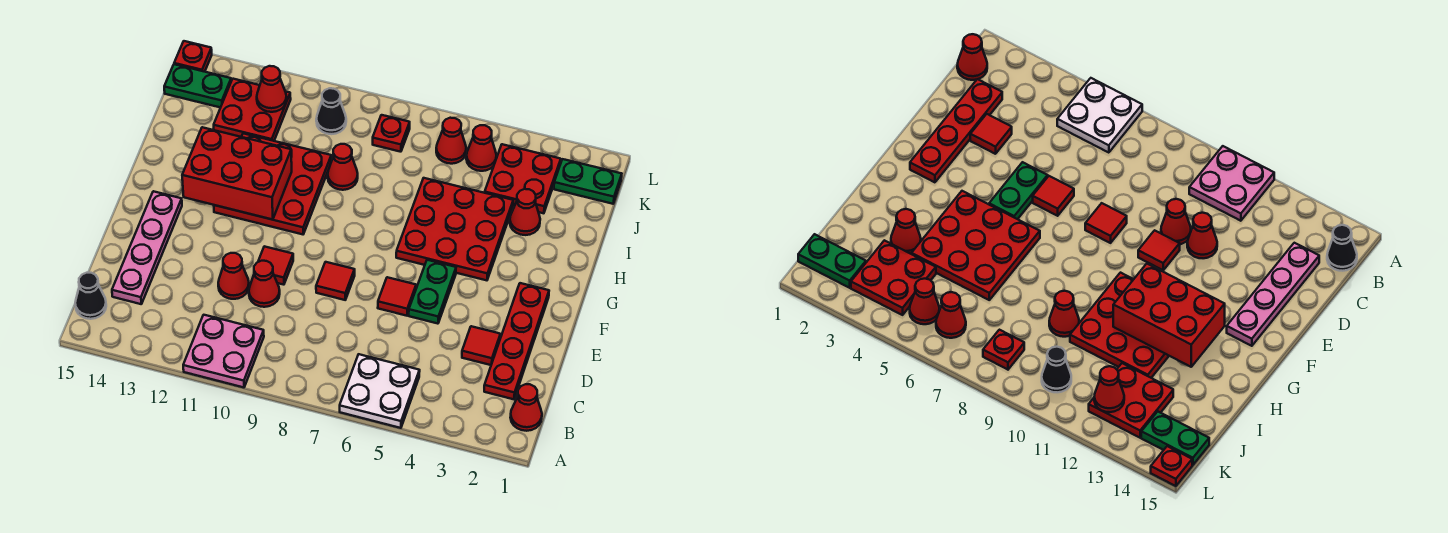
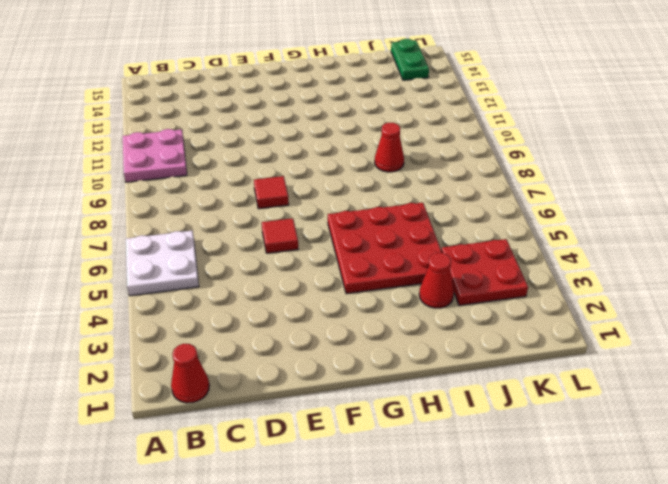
none -> black cone B15 level 1
none -> red plate C2:F2 level 1
none -> pink plate C14:F14 level 1

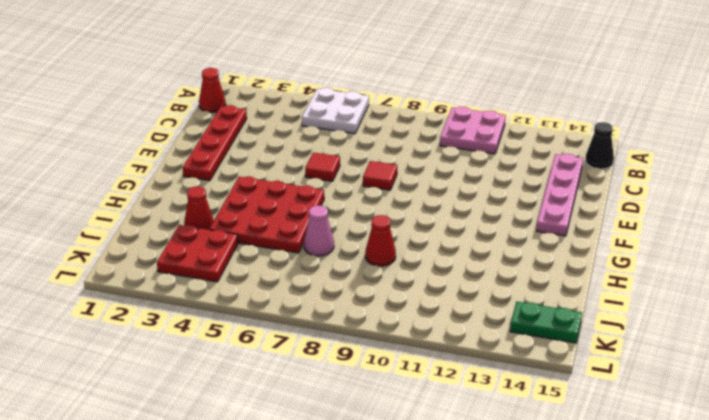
pink cone I7 level 1 -> none
none -> red tile D3 level 1
none -> red cone D10 level 1
none -> red cone D11 level 1

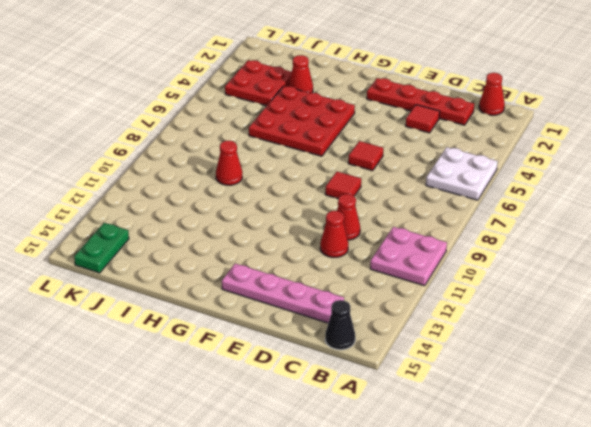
none -> green plate E5:F5 level 1
none -> red tile E10 level 1
none -> red plate G10:I12 level 1

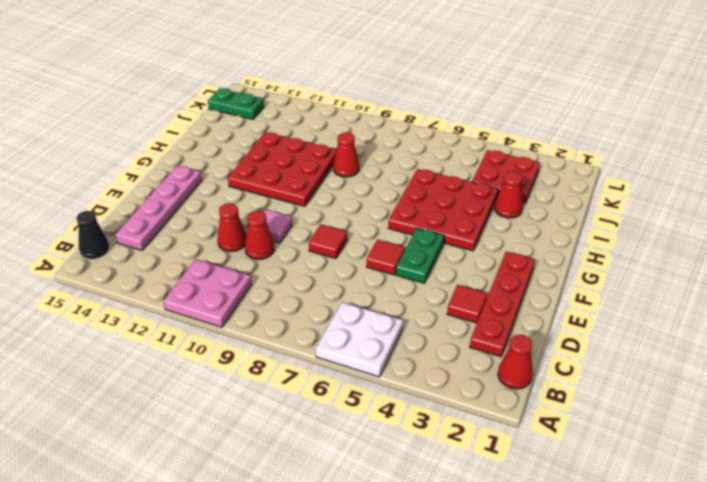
pink tile E10 level 1 -> red tile E10 level 1
none -> red plate J12:K13 level 1
none -> green plate K1:K2 level 1
none -> red cone K5 level 1

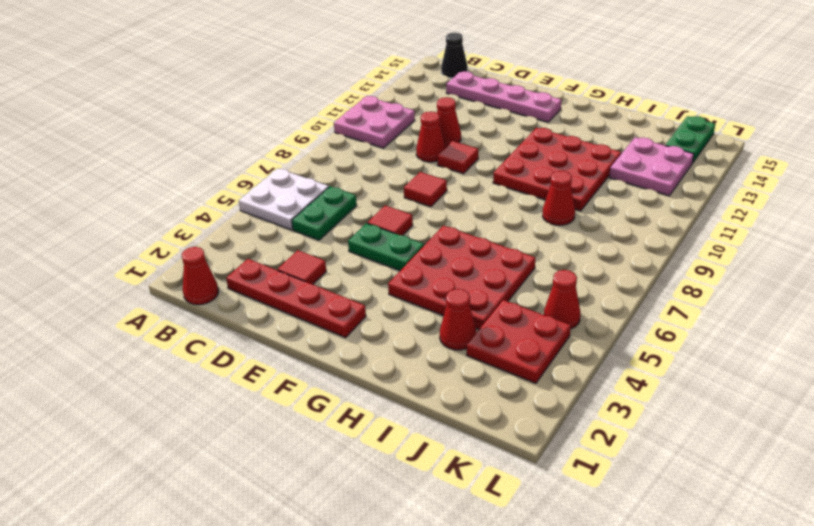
green plate C5:C6 level 1 -> green plate K1:K2 level 1
pink plate J12:K13 level 1 -> red plate J12:K13 level 1
none -> red cone K6 level 1
none -> red plate K8 level 1
none -> black cone K10 level 1

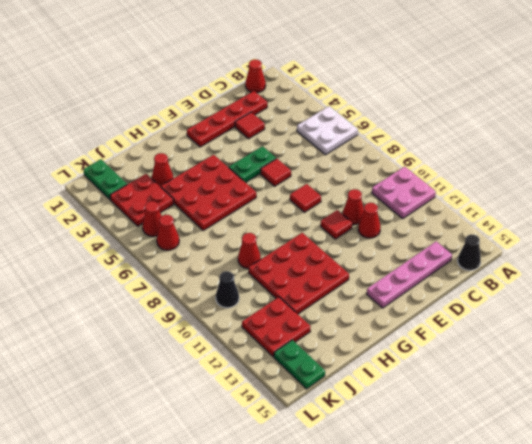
none -> red plate K8 level 1
none -> red plate L15 level 1
none -> red brick G11:H13 level 2

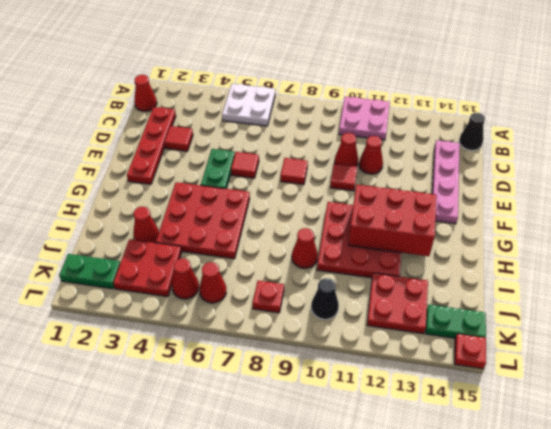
none -> red cone K12 level 2

